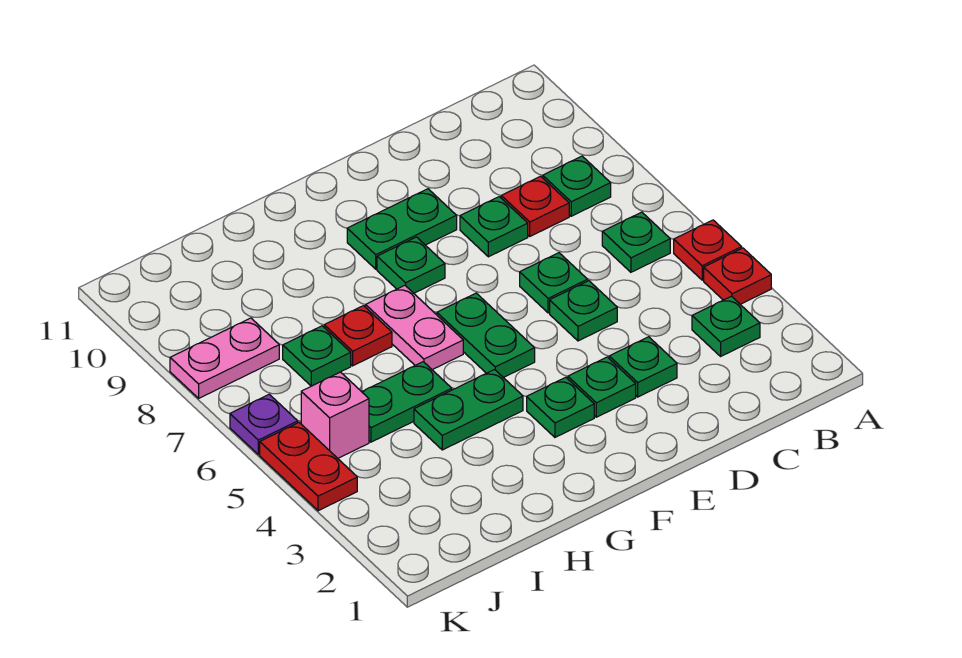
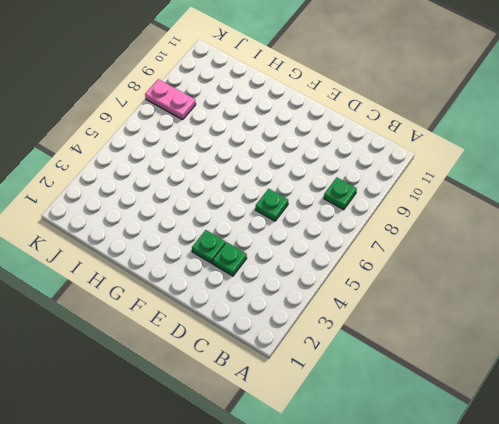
none -> red plate A4 level 1
none -> red plate A5 level 1
none -> green plate B3 level 1

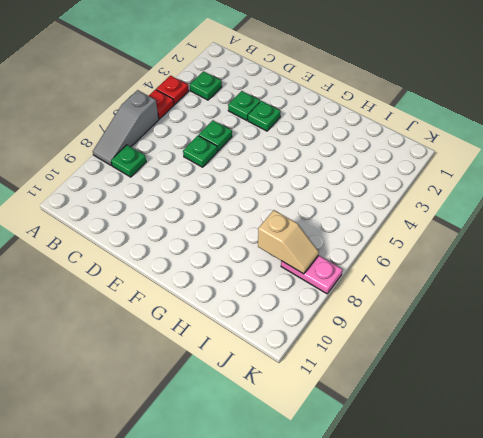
grey slope A6:A8 level 1 top 6 -> none
tan slope I8:J8 level 2 top I -> none
none -> green plate B6 level 1
none -> red plate C8 level 1
none -> green plate D8 level 1

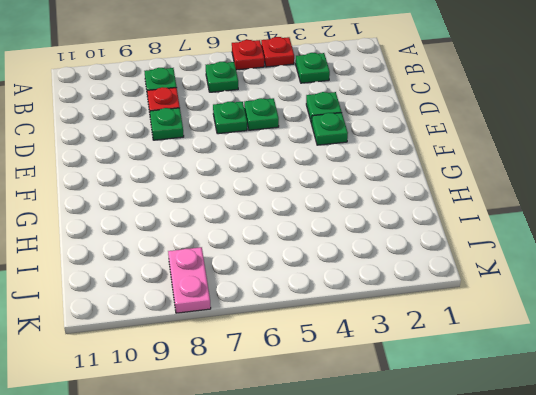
none -> green plate E9:F9 level 1
none -> green plate F3 level 1
none -> green plate F5:F6 level 1

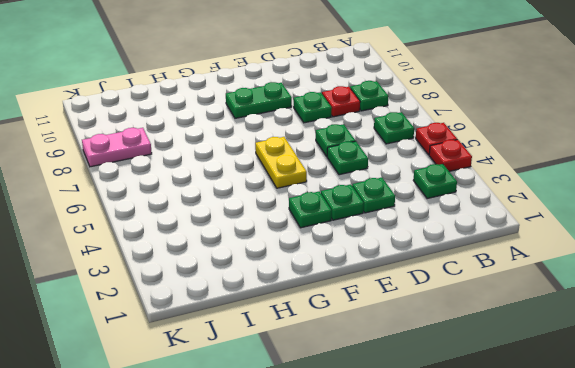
yellow plate F5:F6 level 1 -> green plate F5:F6 level 1
none -> green plate F8 level 1
none -> green plate G4:H4 level 1
none -> pink plate G6:G7 level 1

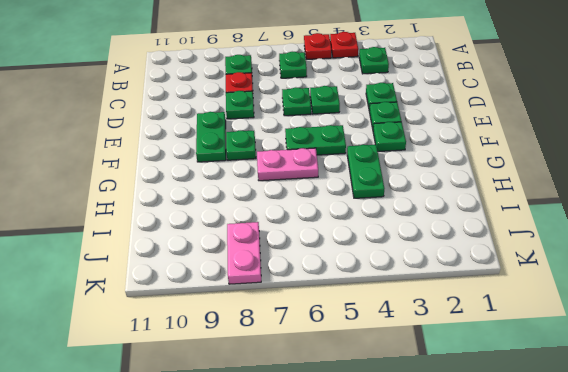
none -> green plate H5:I5 level 1
none -> red plate H7 level 1
none -> green plate I7 level 1

